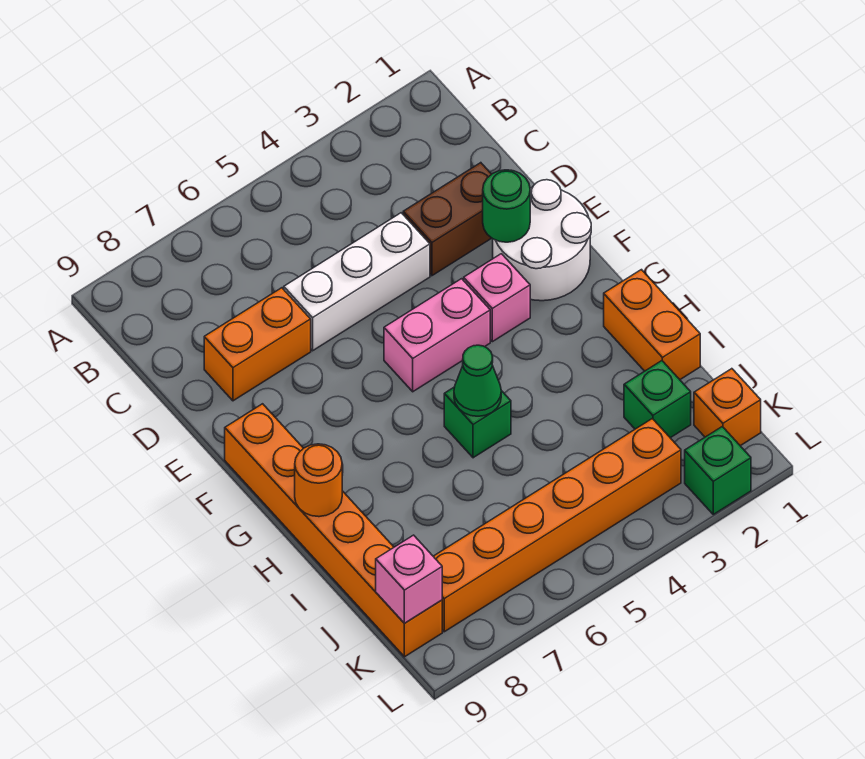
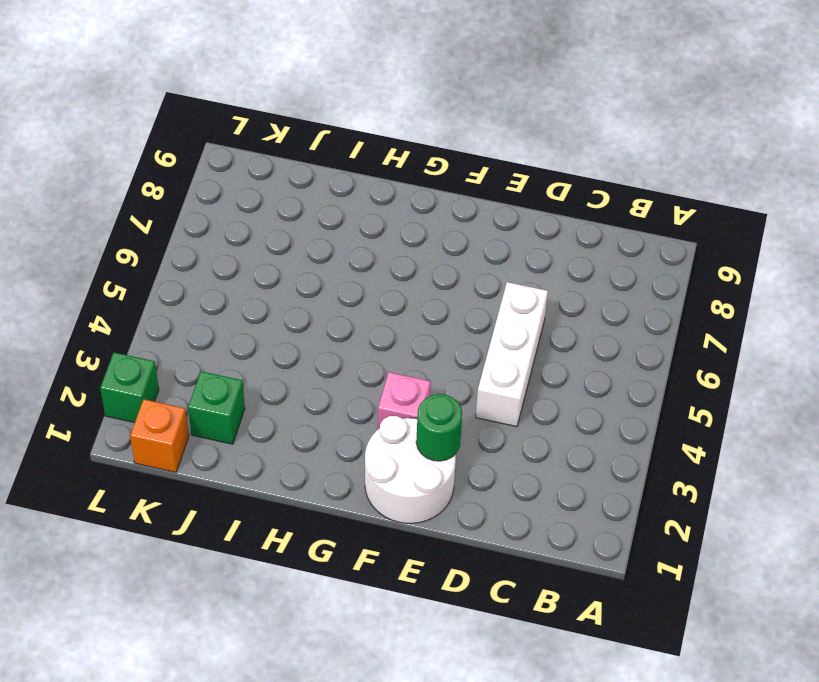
none -> brown brick D2:D3 level 1
none -> orange brick D7:D8 level 1
none -> pink brick F4:F5 level 1

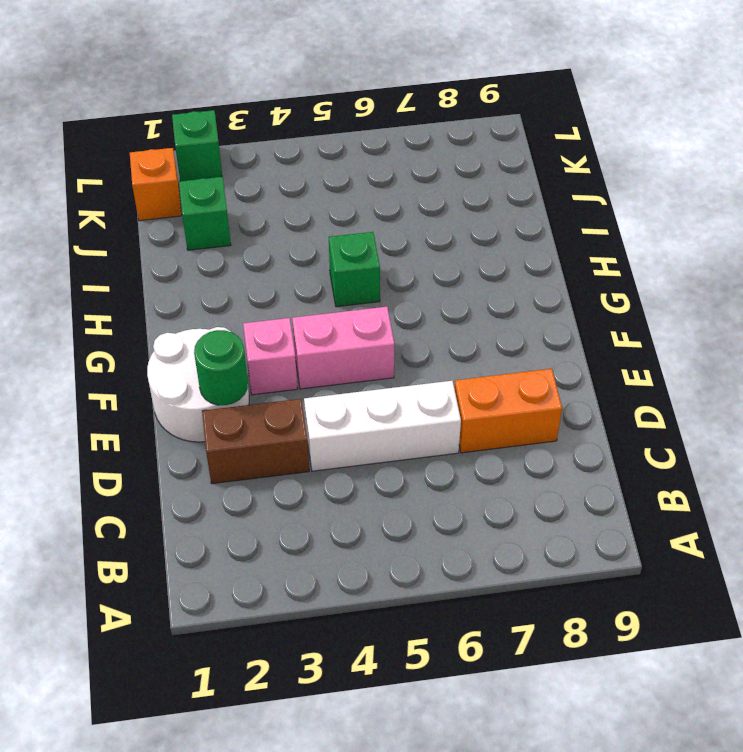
none -> orange brick F9:K9 level 1
none -> orange brick H1:I1 level 1
none -> orange brick K3:K8 level 1

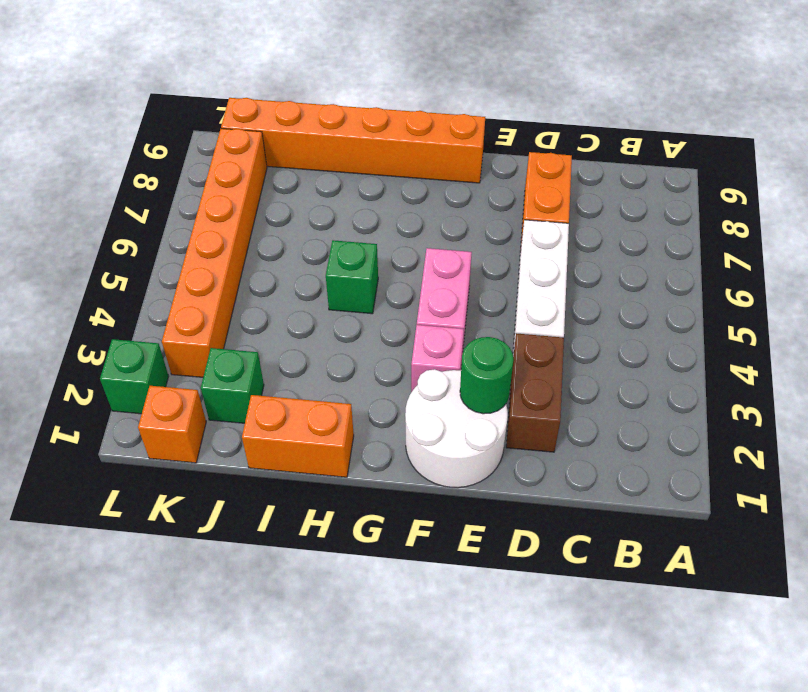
none -> green cone H5 level 2
none -> orange round brick H9 level 2
none -> pink brick K9 level 2

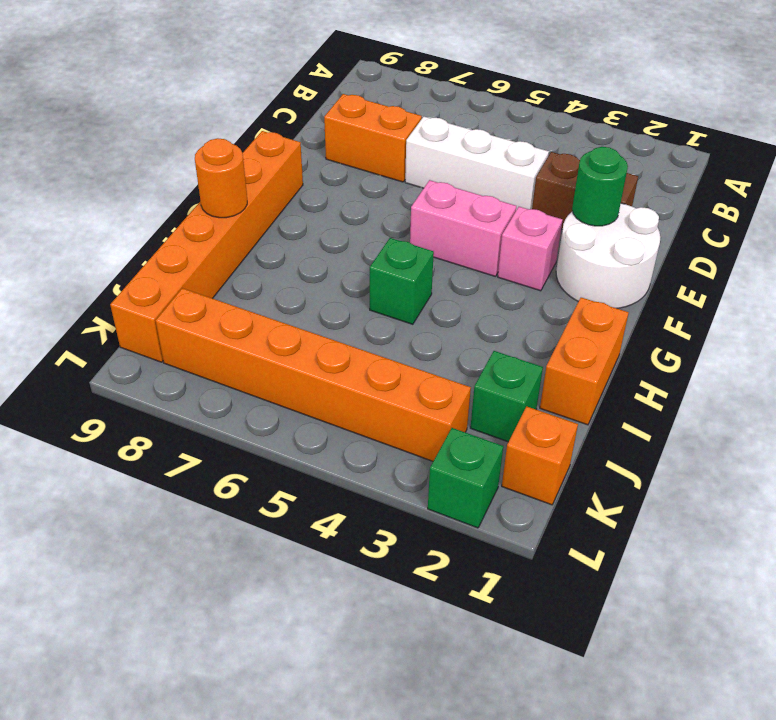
none -> green cone H5 level 2
none -> pink brick K9 level 2

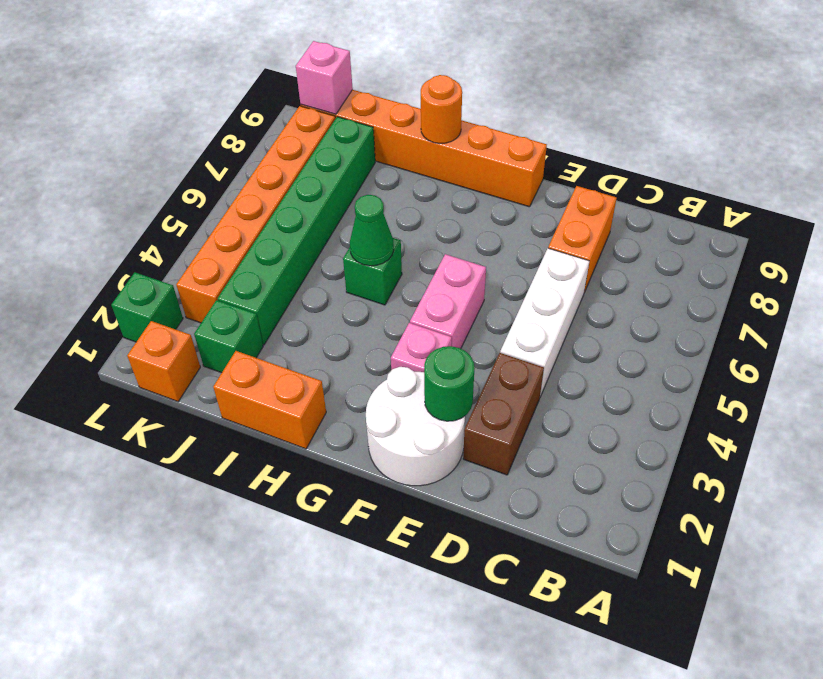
green brick J3:J8 level 1 -> none

